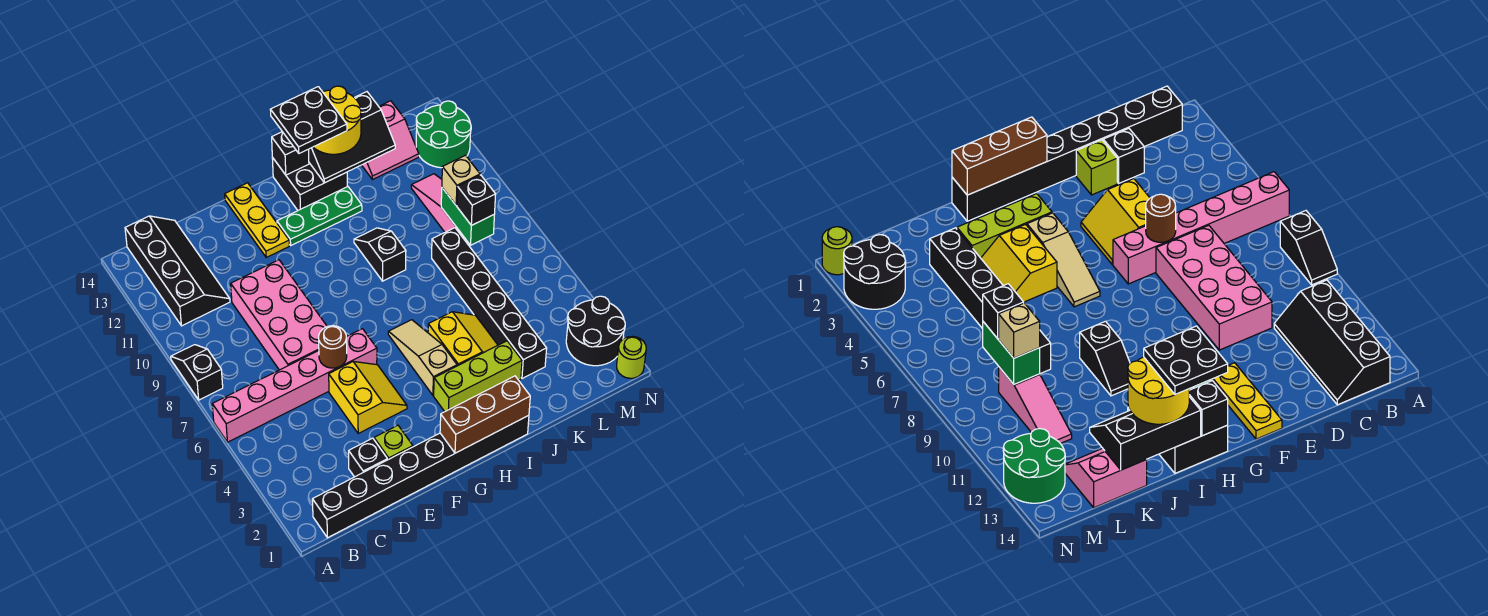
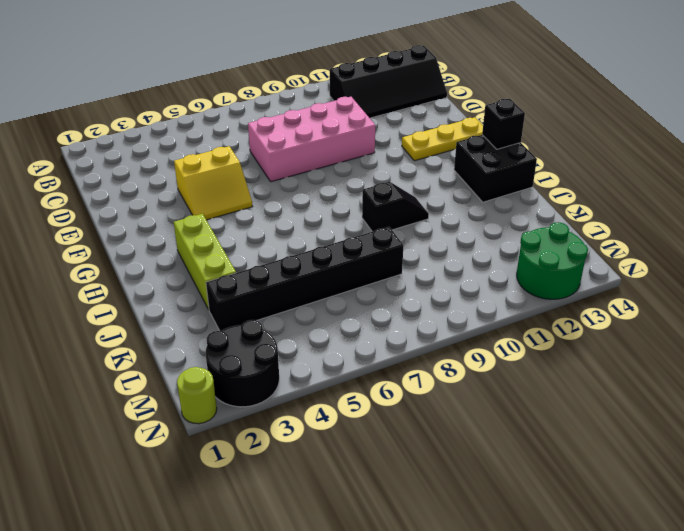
none -> pink brick A6:F6 level 1
none -> black slope A8:A9 level 1 top 8
none -> black brick B1:I1 level 1
none -> black brick D2 level 1

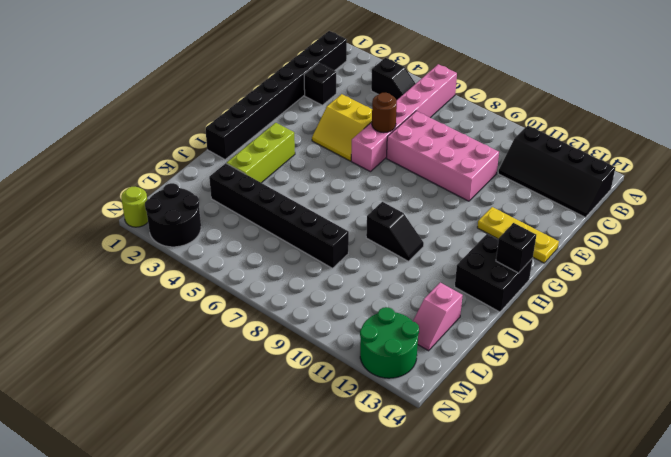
black slope B4:B5 level 1 top 4 -> black slope A8:A9 level 1 top 8
pink slope K13:L13 level 1 top K -> pink slope K13:L14 level 1 top 14
none -> lime brick E2 level 1
none -> green plate G12:I12 level 1
none -> tan slope H4:H6 level 1 top 4
none -> yellow slope I4:J5 level 1 top I

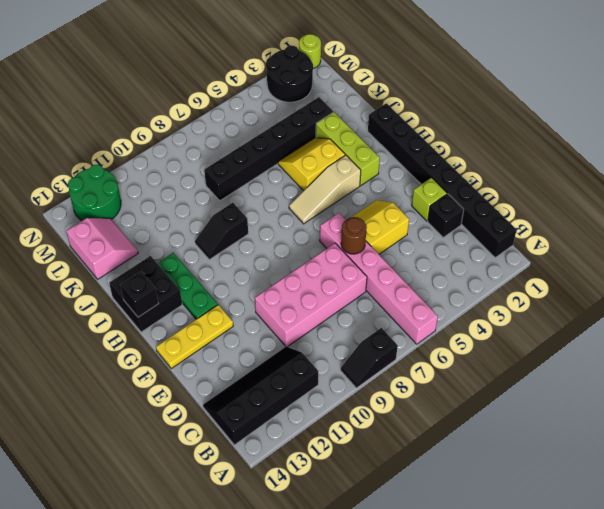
none -> pink slope L9:L11 level 1 top 9
none -> brown brick G1:I1 level 2
none -> black slope I13:K14 level 2 top 14
none -> green brick L8:L9 level 2

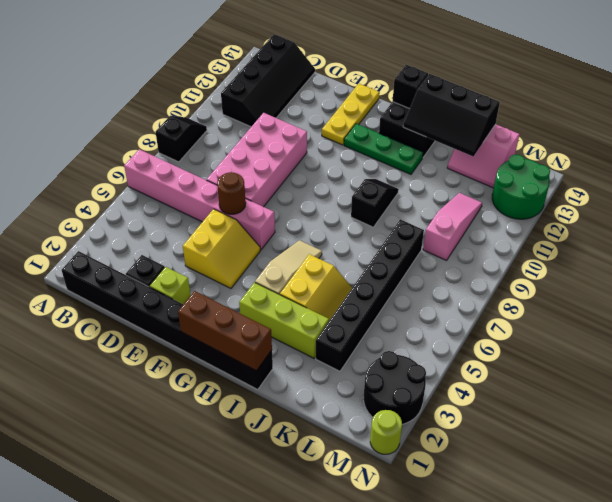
none -> green brick L8:L9 level 2
none -> yellow round brick I13:J14 level 3
none -> black brick L8 level 3
none -> tan brick L9 level 3

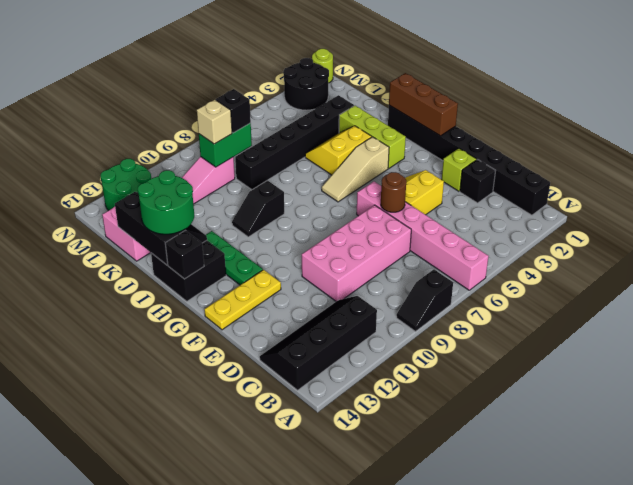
green round brick I13:J14 level 3 -> yellow round brick I13:J14 level 3
none -> black plate H13:I14 level 4

